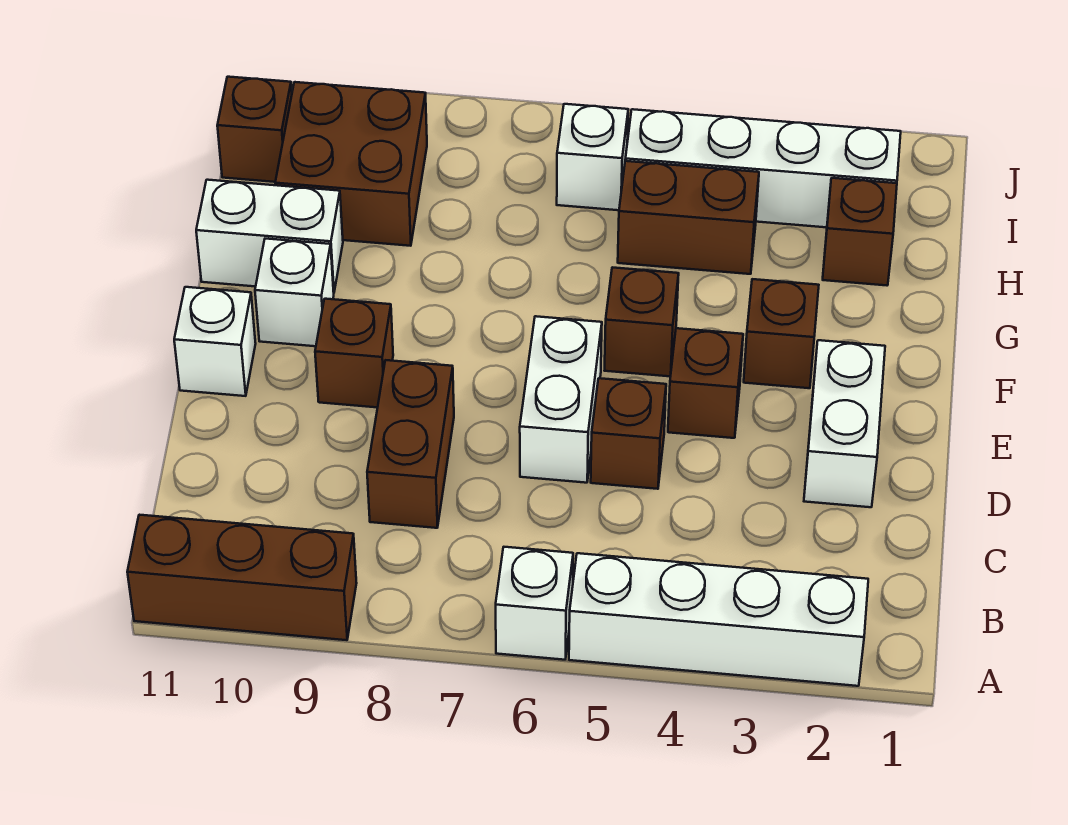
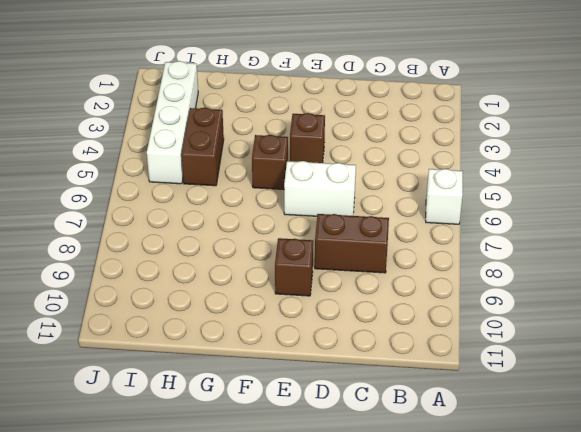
none -> white brick A2:A5 level 1
none -> brown brick A9:A11 level 1
none -> white brick D2:E2 level 1

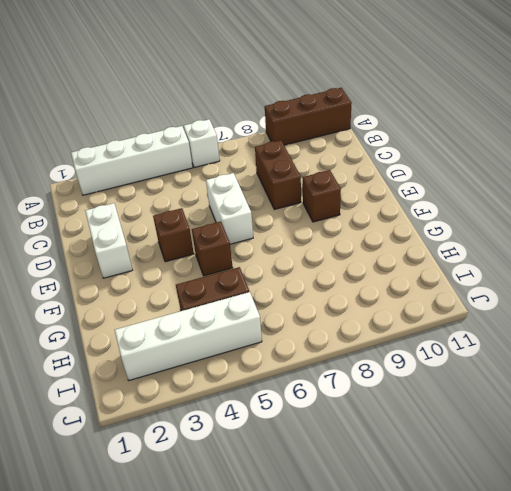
none -> brown brick D5 level 1
none -> white brick E11 level 1
none -> brown brick F3 level 1

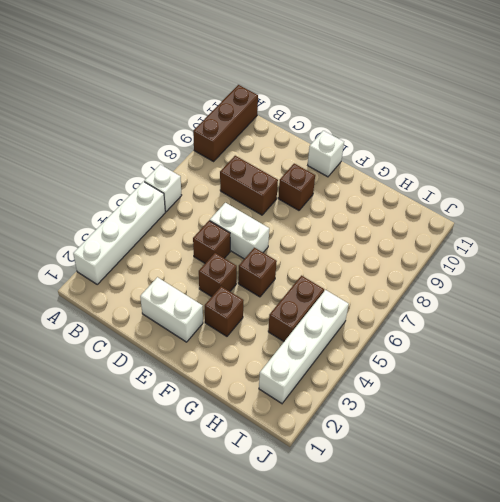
none -> white brick F10 level 1
none -> white brick G10:G11 level 1
none -> brown brick H2 level 1

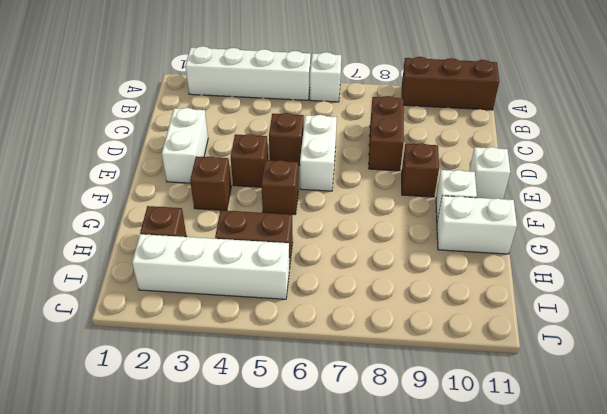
none -> brown brick H9:I10 level 1
none -> white brick I6 level 1
none -> brown brick I11 level 1

